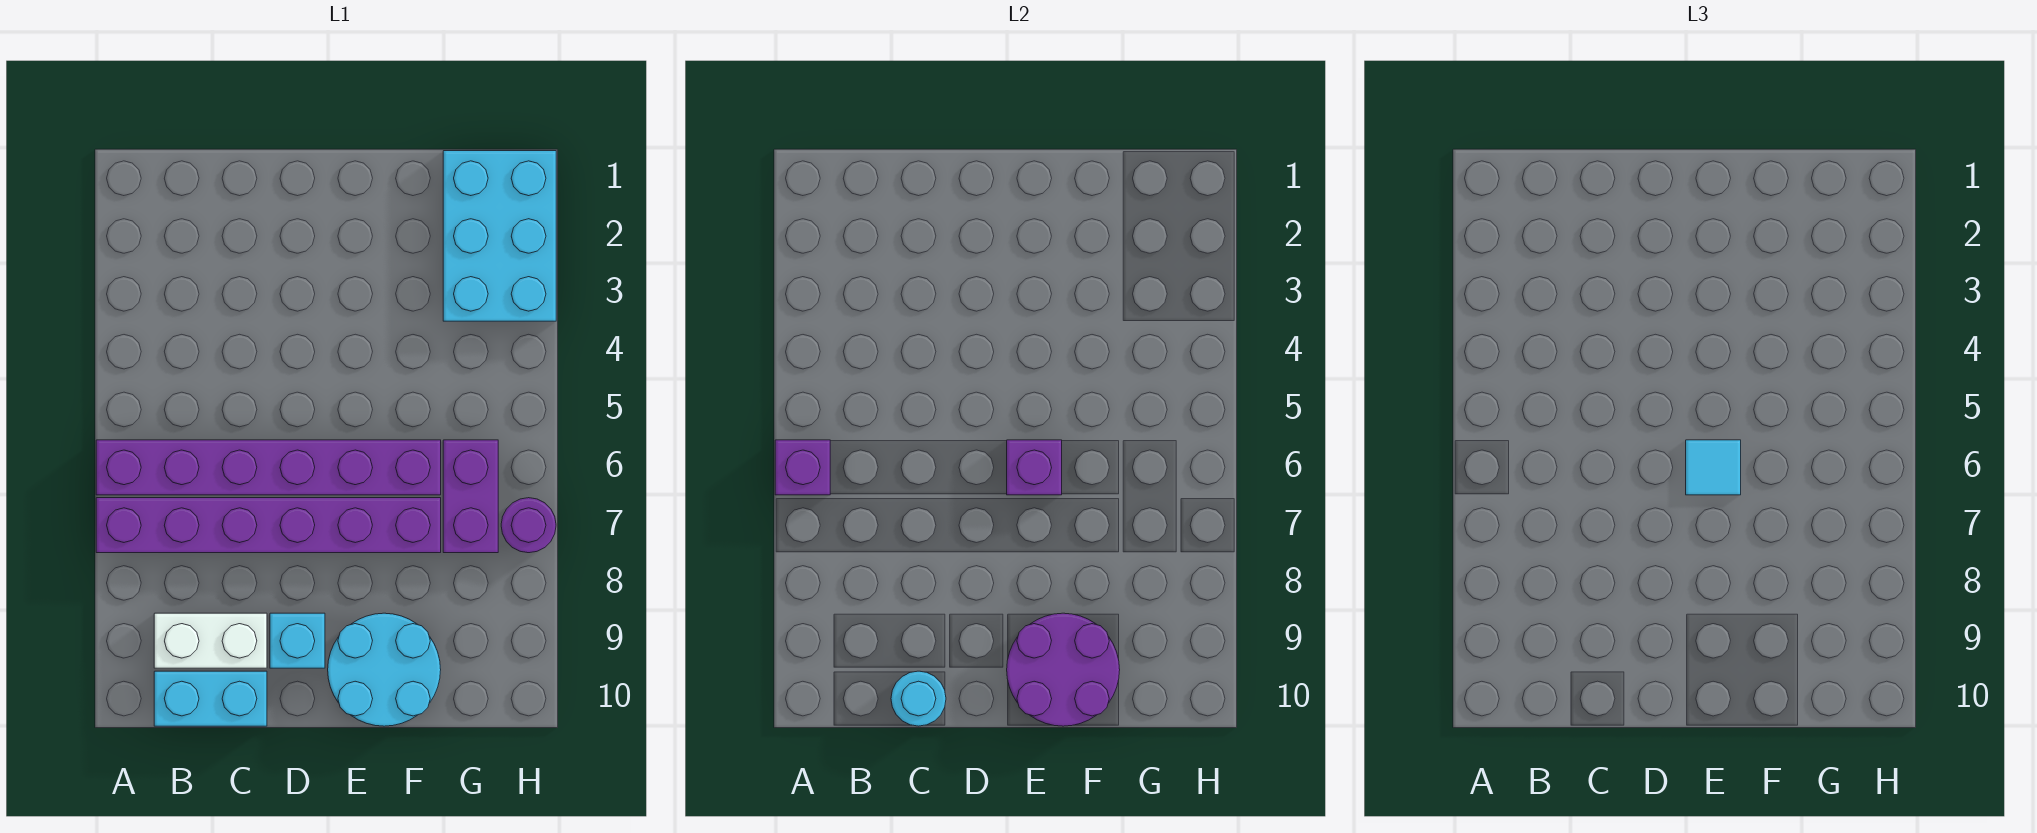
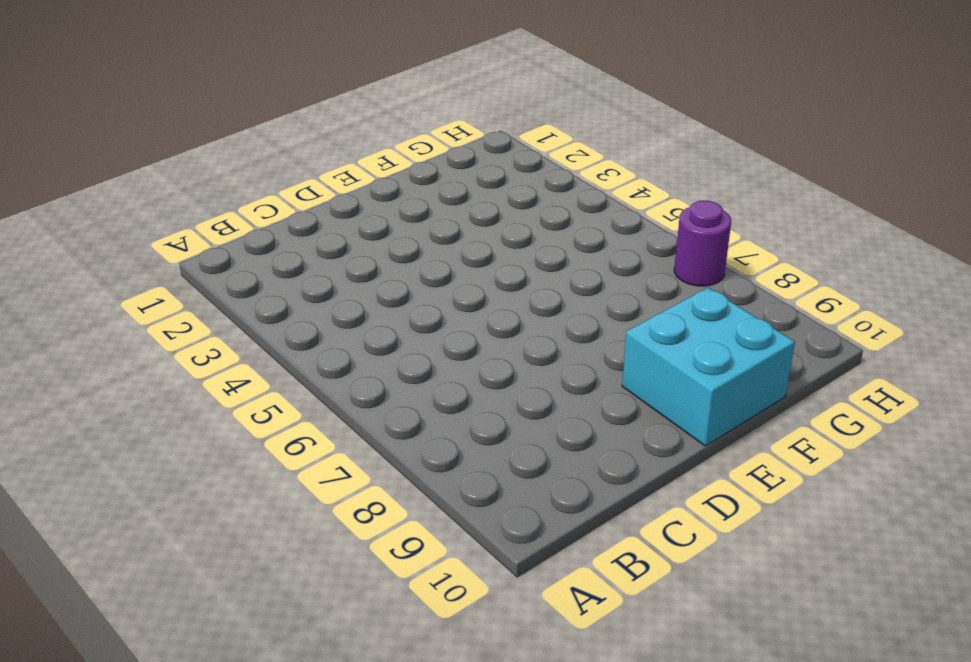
cyan brick E9:F10 level 1 -> cyan round brick E9:F10 level 1
none -> purple brick A6:F6 level 1
none -> purple brick A7:F7 level 1
none -> white brick B9:C9 level 1

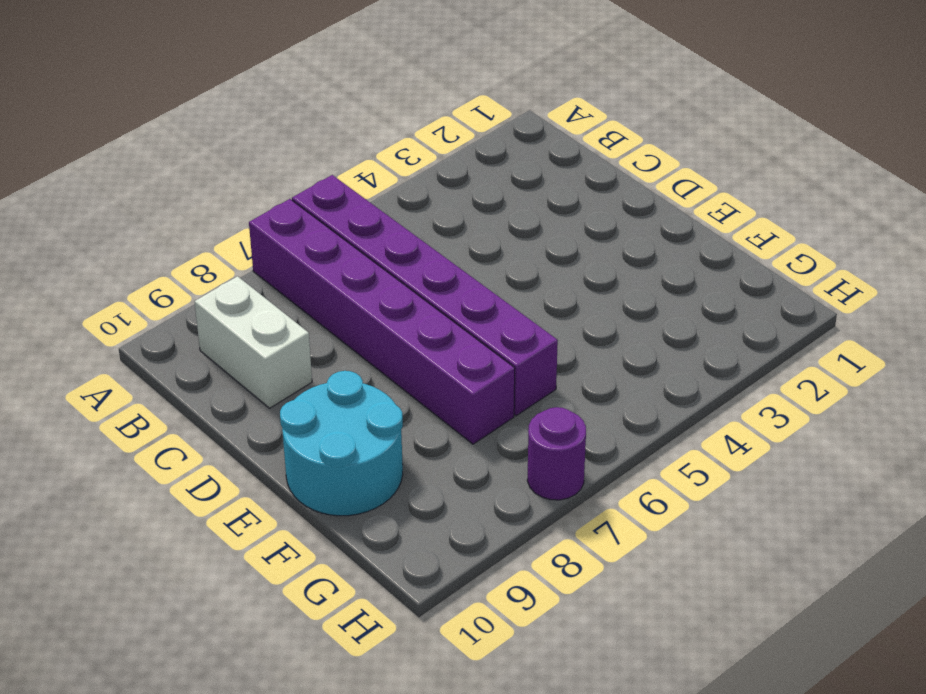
none -> cyan brick B10:C10 level 1
none -> cyan brick D9 level 1
none -> cyan brick G1:H3 level 1

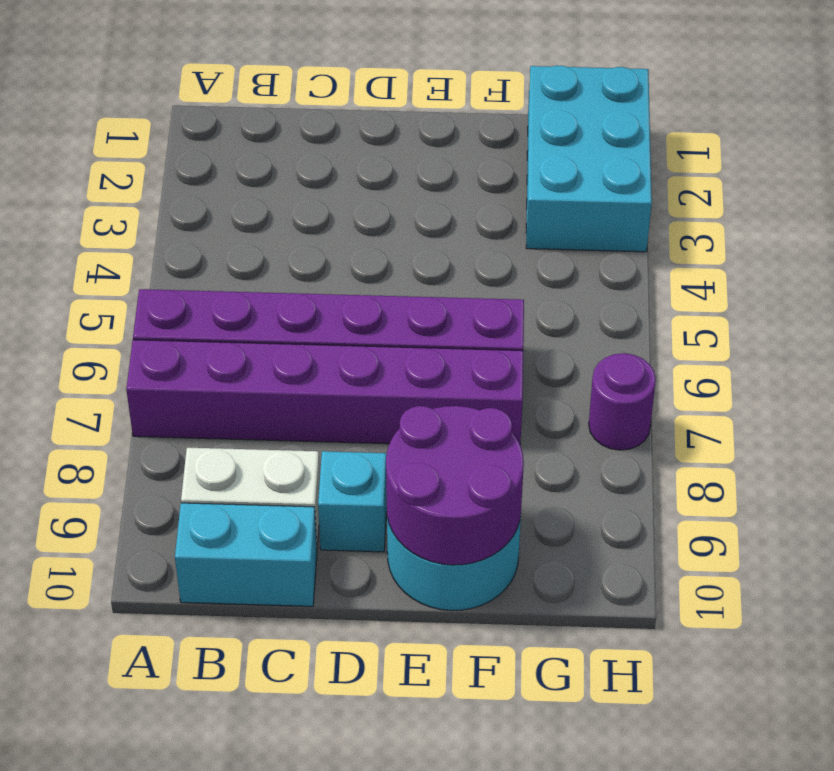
none -> purple brick G6:G7 level 1
none -> purple brick A6 level 2
none -> cyan round brick C10 level 2

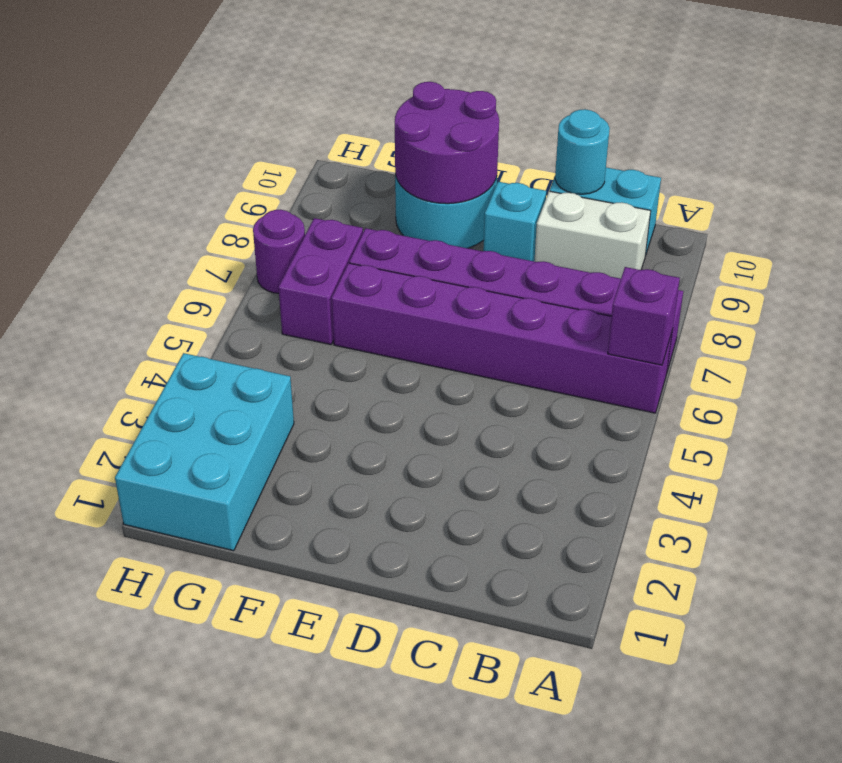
none -> purple brick E6 level 2
none -> cyan tile E6 level 3

